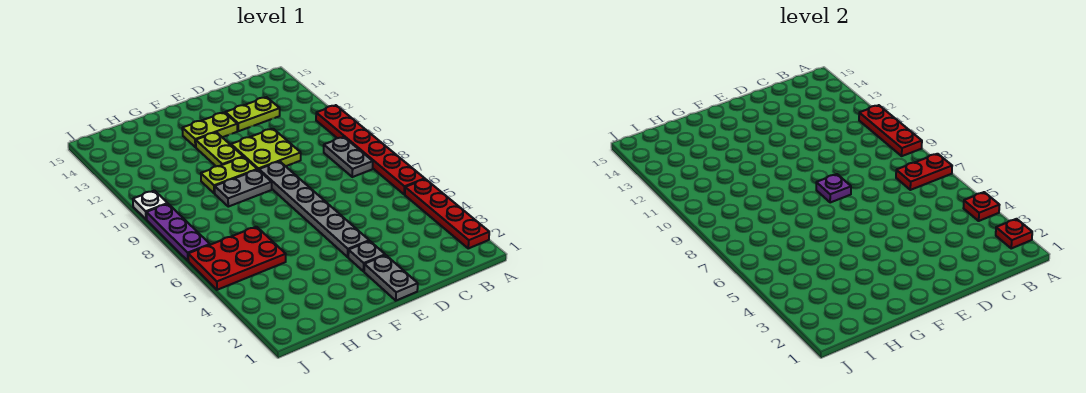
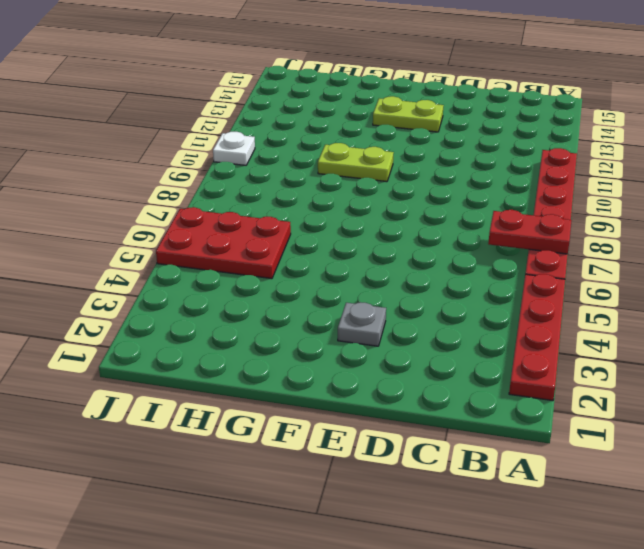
none -> grey plate B8:B9 level 1
none -> lime plate C13:D13 level 1
none -> lime plate D10:E11 level 1

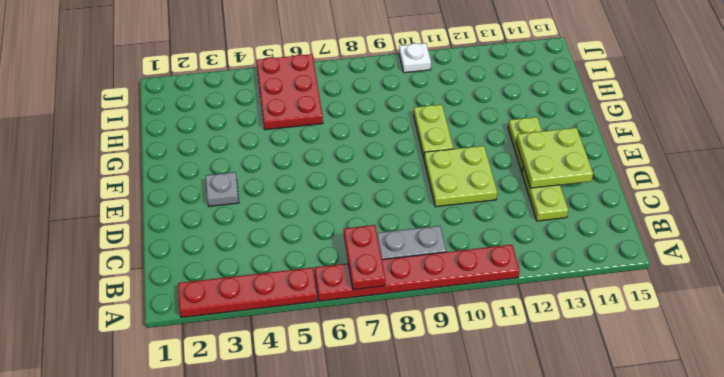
lime plate D13:E14 level 2 -> none
none -> grey plate E1:E2 level 1
none -> grey plate E4:E9 level 1
none -> grey plate F9:G9 level 1

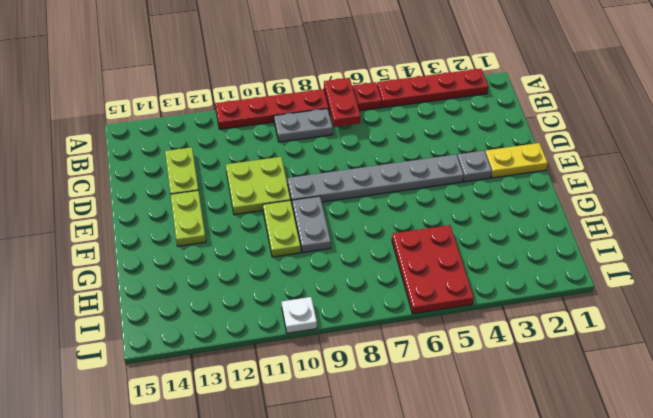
yellow plate E1:E2 level 1 -> grey plate E1:E2 level 1
none -> lime plate F11:F12 level 1
none -> purple plate J7:J9 level 1
none -> red plate A2 level 2

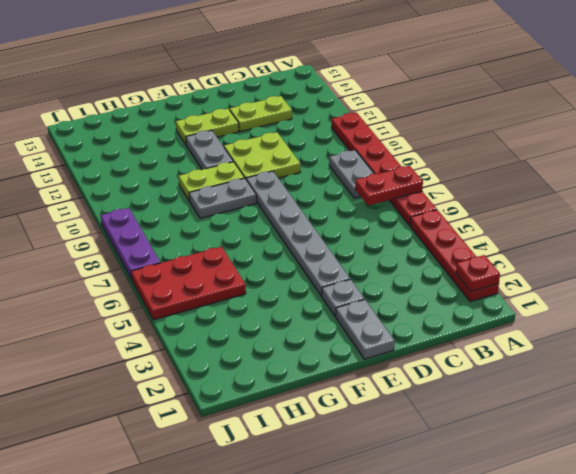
grey plate F11:F12 level 1 -> lime plate F11:F12 level 1
none -> white plate J10 level 1
none -> red plate A4 level 2
none -> red plate A9:A11 level 2

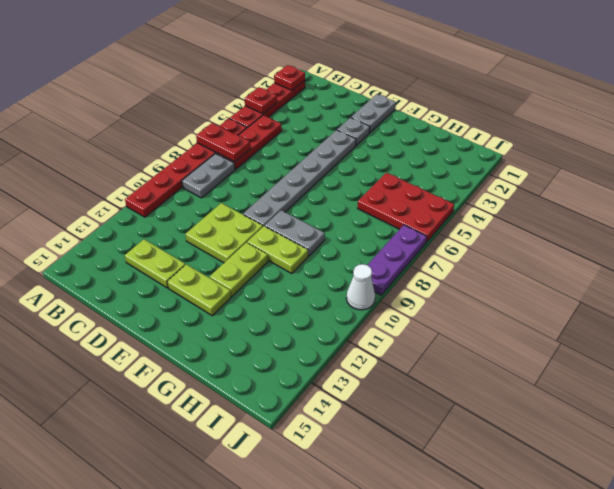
red plate B5:B7 level 1 -> red plate A9:A11 level 2
white cone J10 level 1 -> white plate J10 level 1
none -> purple plate E8 level 2

